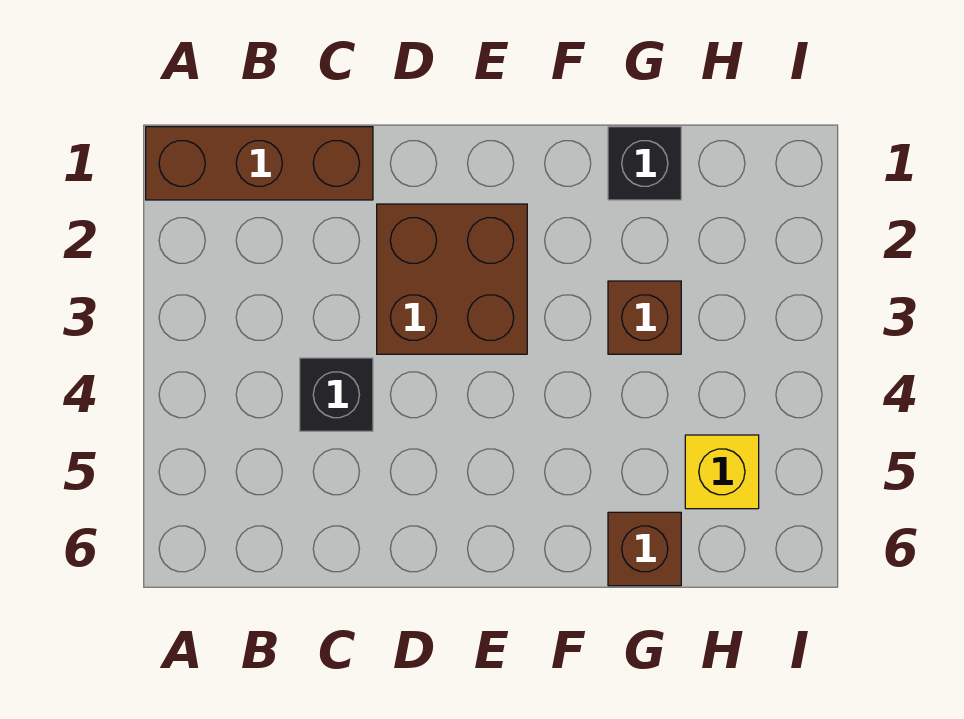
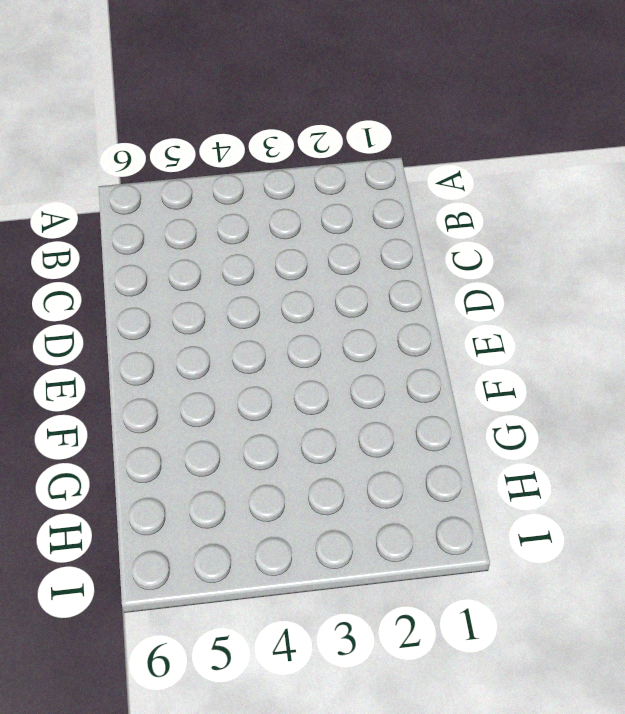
none -> brown brick A1:C1 level 1
none -> black brick C4 level 1

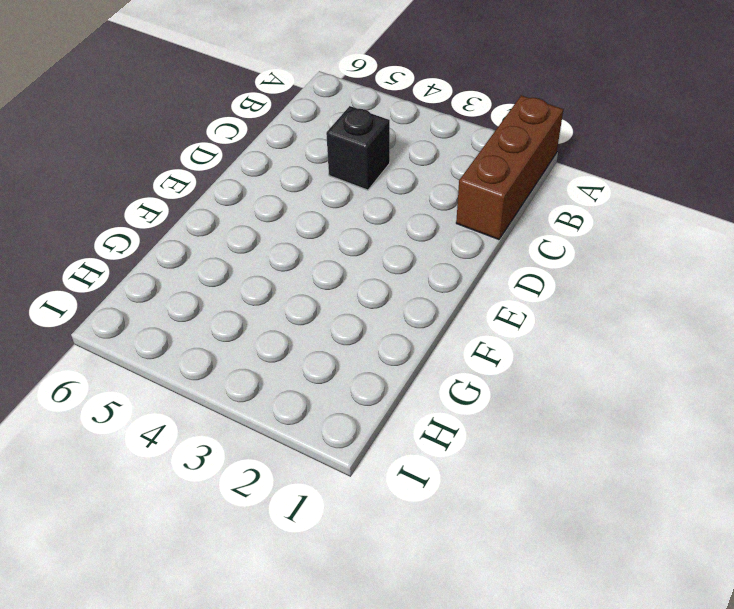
none -> brown brick D2:E3 level 1
none -> black brick G1 level 1

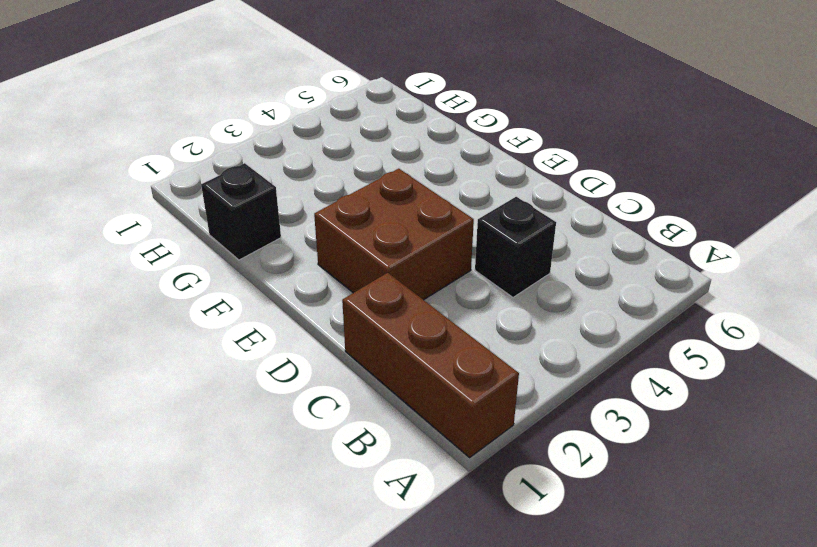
none -> brown brick G3 level 1
none -> brown brick G6 level 1

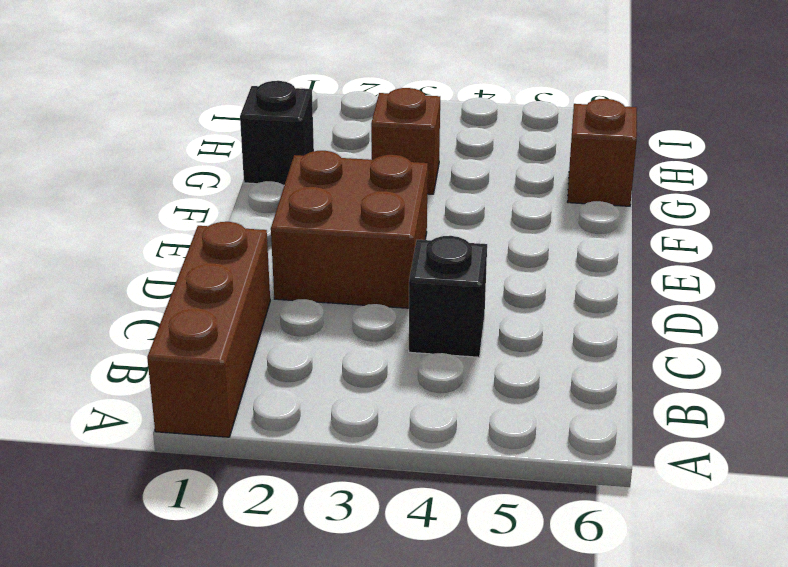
none -> yellow brick H5 level 1

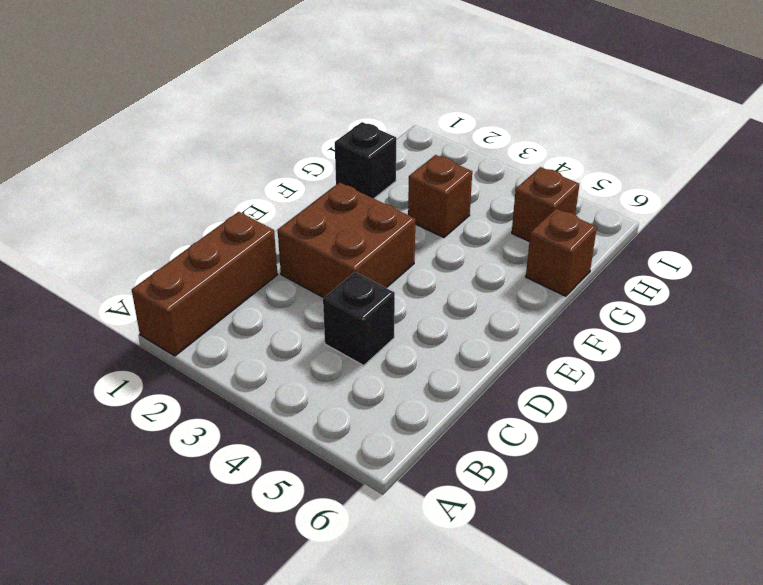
brown brick H5 level 1 -> yellow brick H5 level 1

